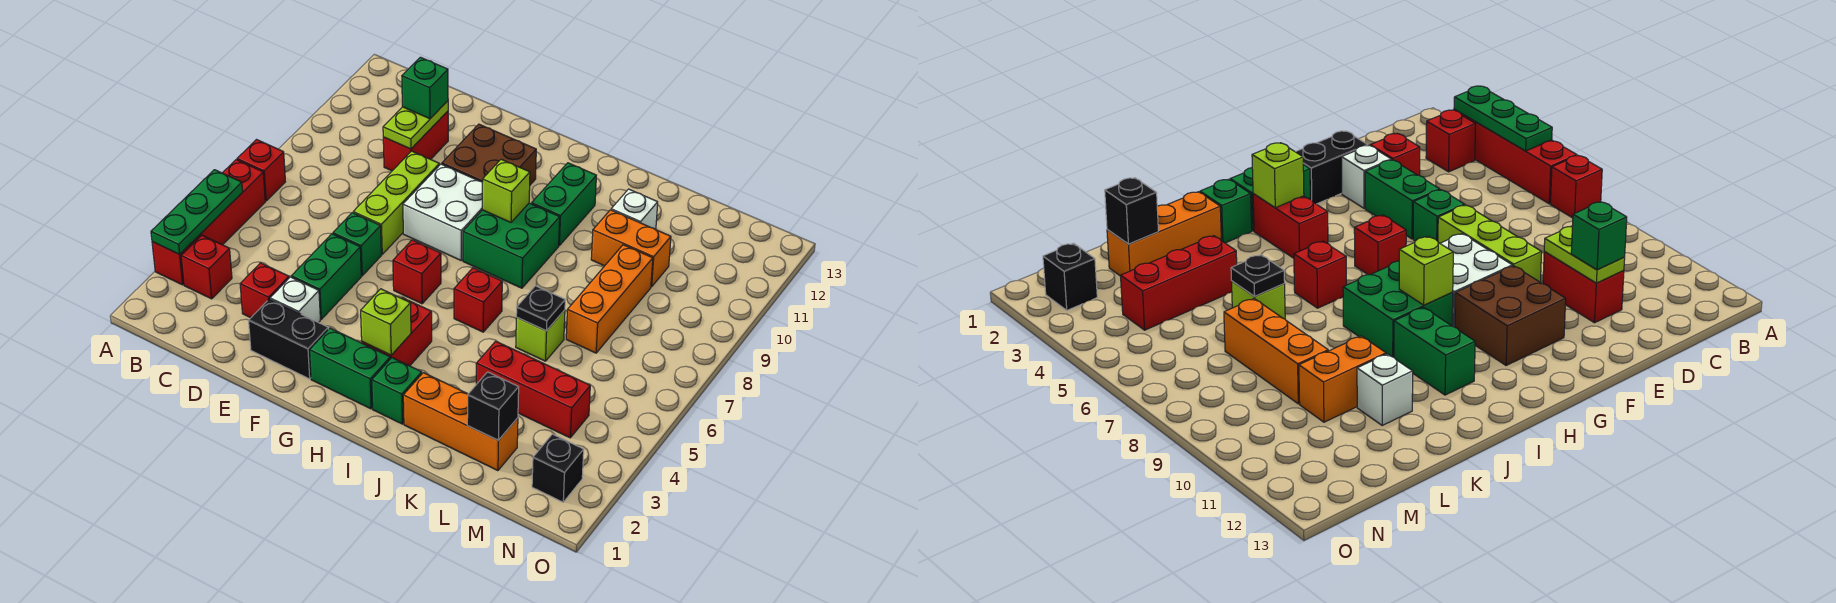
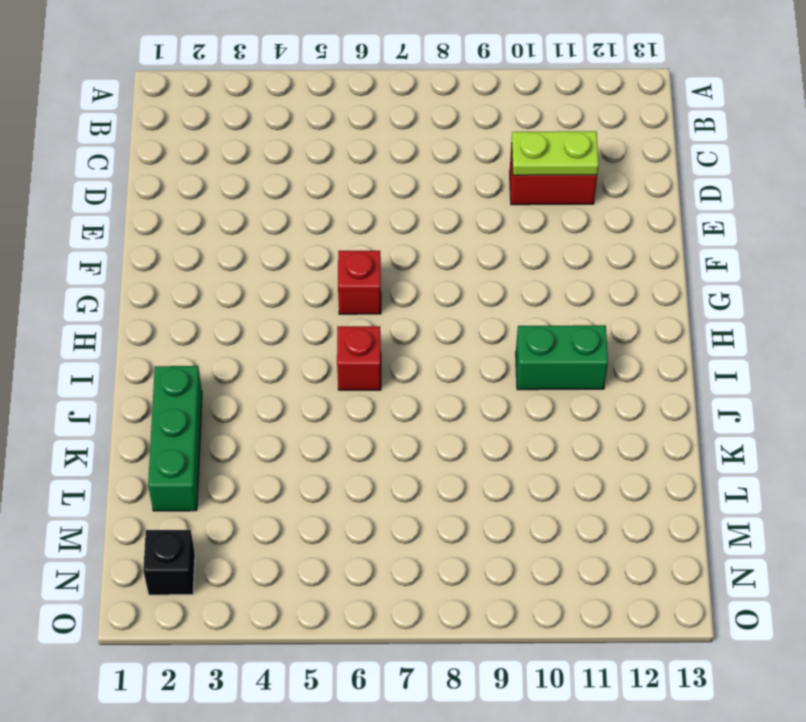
green brick J2:L2 level 1 -> orange brick J2:L2 level 1
none -> red brick A3:A6 level 1
none -> red brick A7 level 1
none -> red brick B3 level 1
none -> red brick D3 level 1

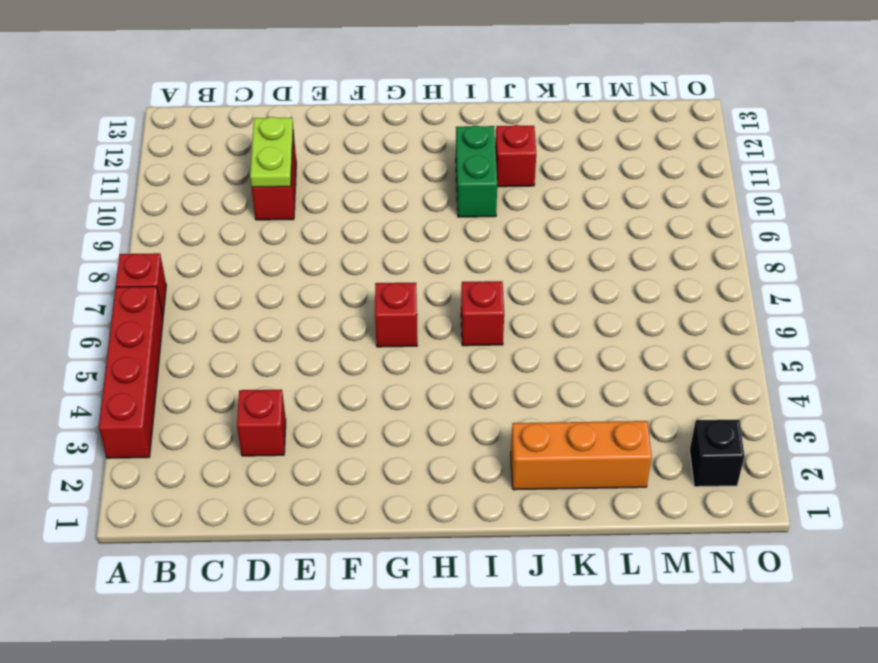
red brick J11 level 1 -> red brick B3 level 1
none -> black brick E2:F2 level 1
none -> white brick E3 level 1
none -> green brick E4:E5 level 1
none -> green brick E6 level 1

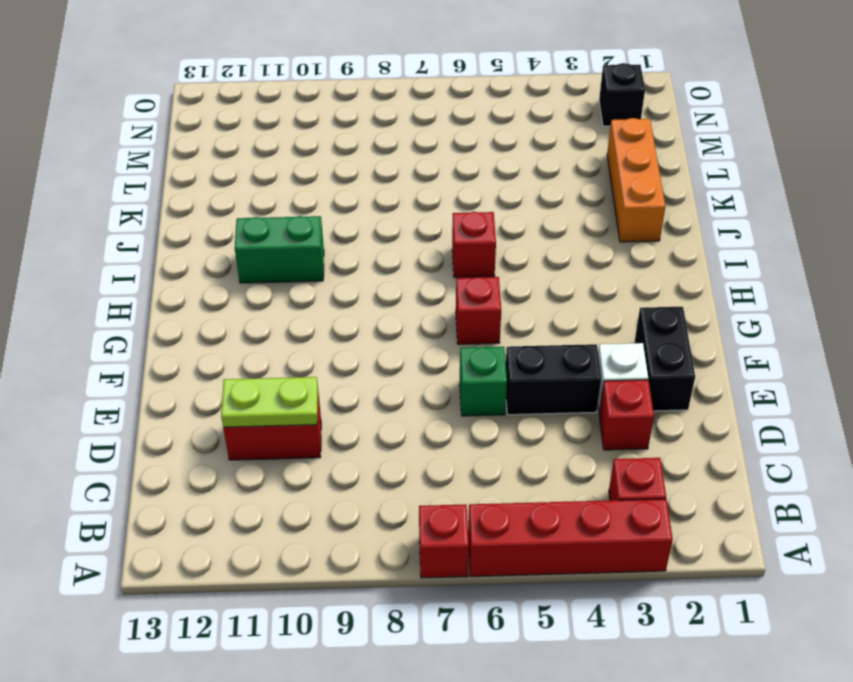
black brick E4:E5 level 1 -> green brick E4:E5 level 1
none -> lime brick E7:E9 level 1
none -> white brick F8:G9 level 1
none -> brown brick F10:G11 level 1
none -> green brick G2:H2 level 1

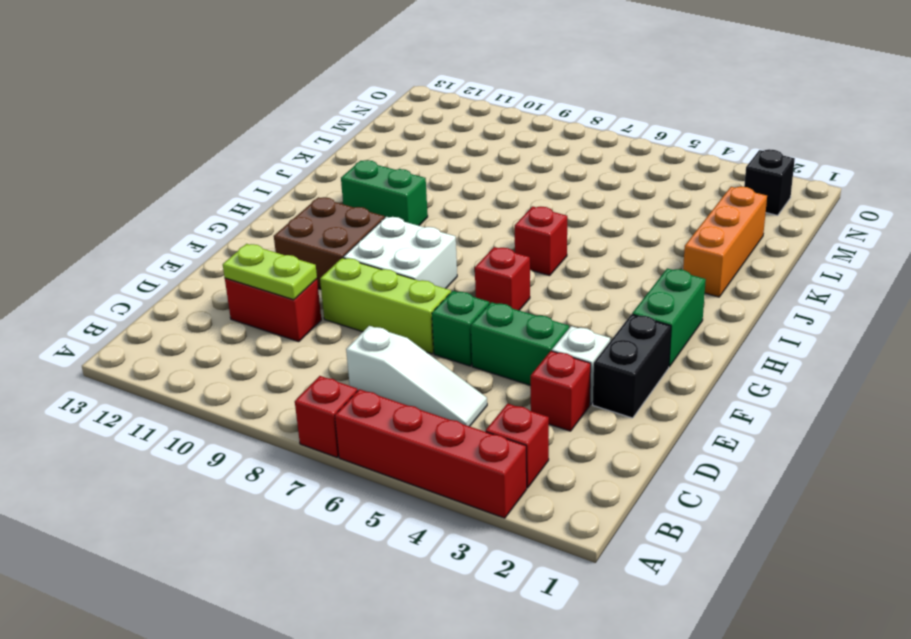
white slope C5:C7 level 1 top 7 -> none
none -> red brick H3:H4 level 1
none -> green brick H8:I9 level 1
none -> green brick I2 level 1
none -> red brick K4:M4 level 1

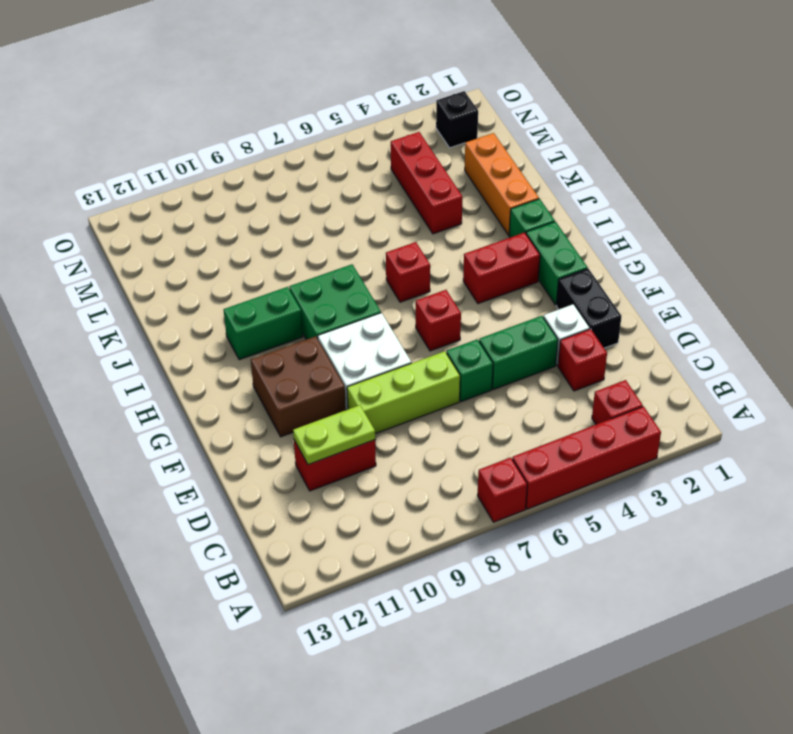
none -> lime brick K6 level 1
none -> orange brick K10:L10 level 1
none -> white brick K11 level 1
none -> orange brick L7:L9 level 1

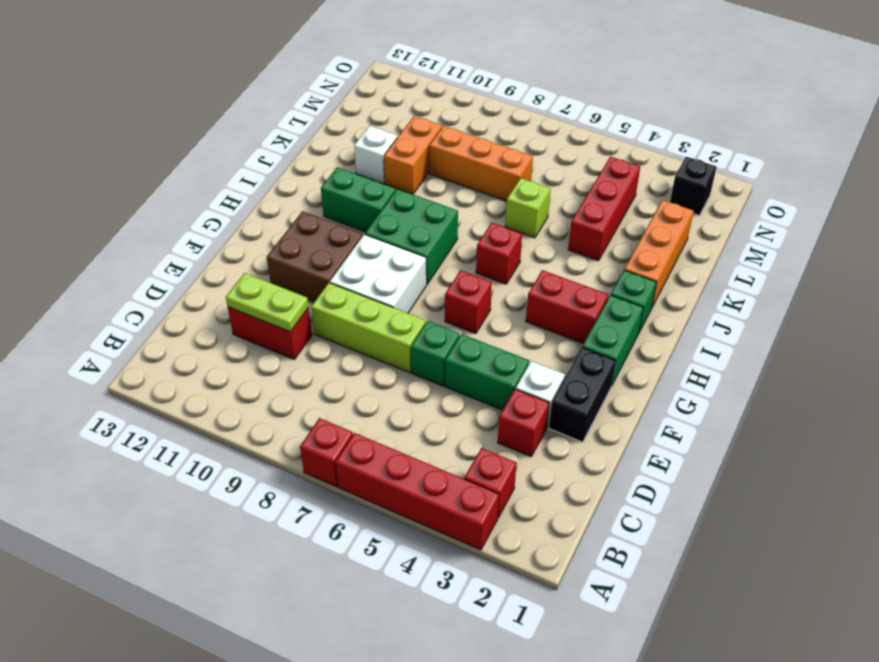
none -> green plate A3:A5 level 2
none -> lime brick H3 level 2
none -> lime brick H9 level 2
none -> black plate K6 level 2

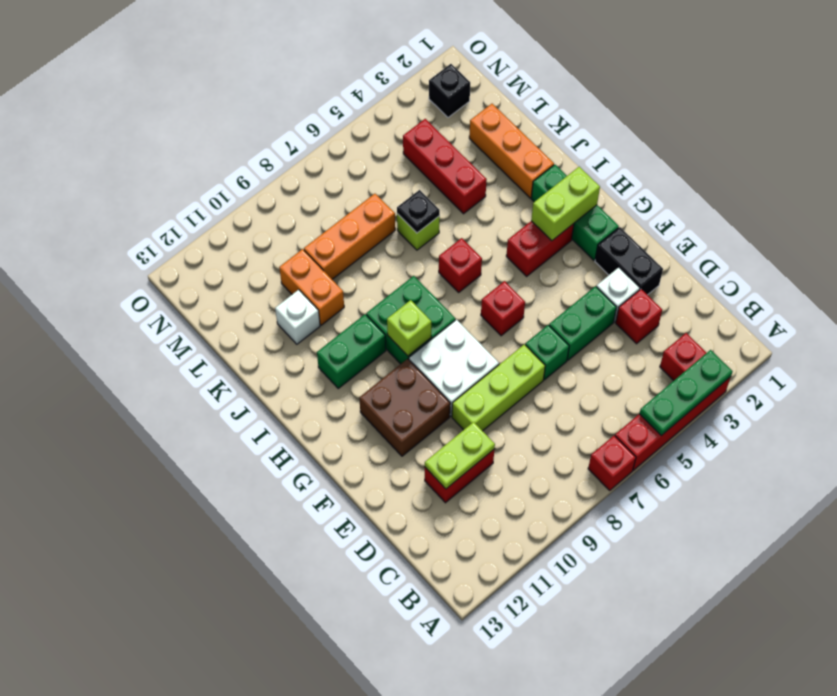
lime brick H2:H3 level 2 -> lime brick H3 level 2
none -> black brick L2 level 2
none -> green brick D11 level 3

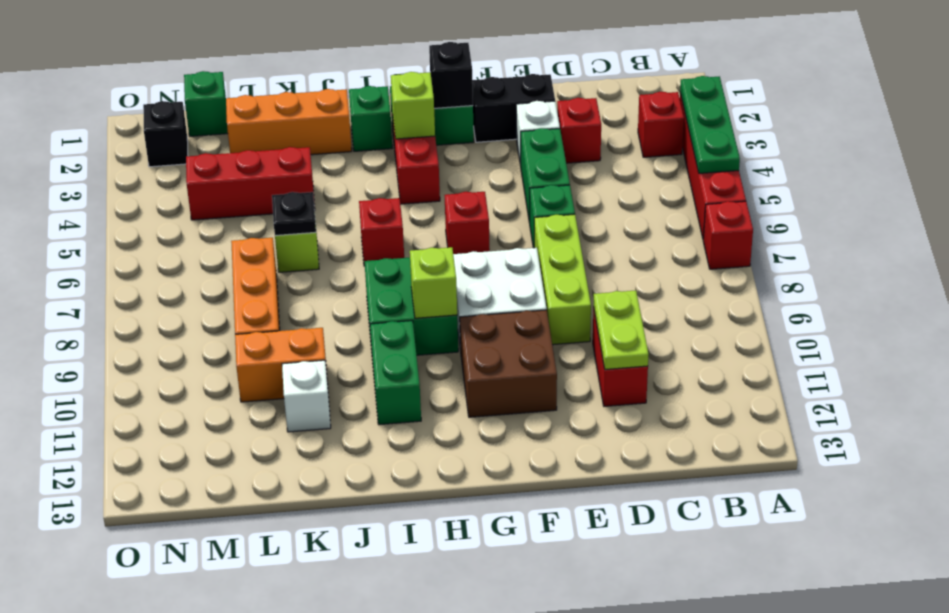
black brick G2 level 2 -> black brick L2 level 2
green brick M1 level 1 -> green brick D11 level 3

